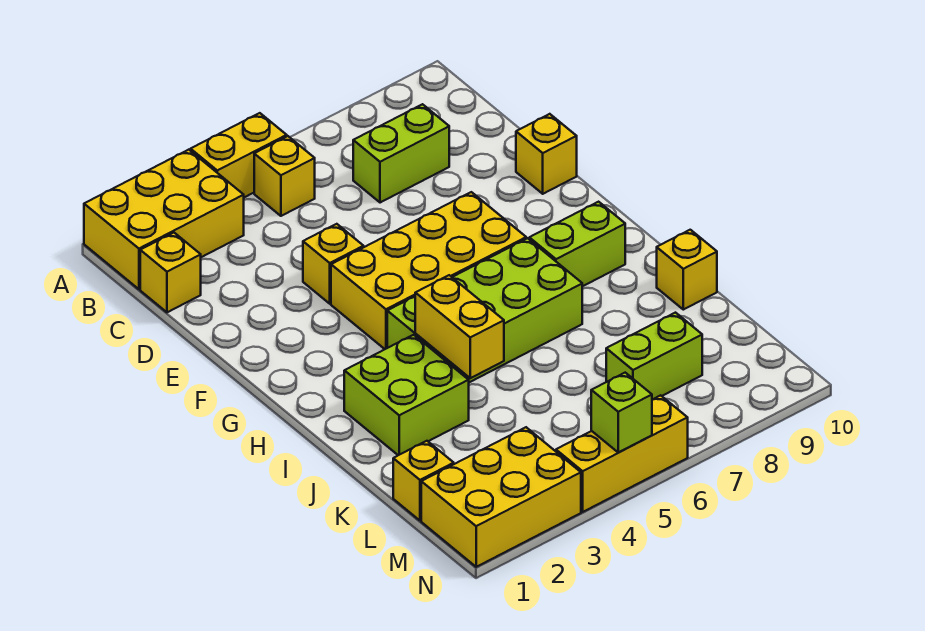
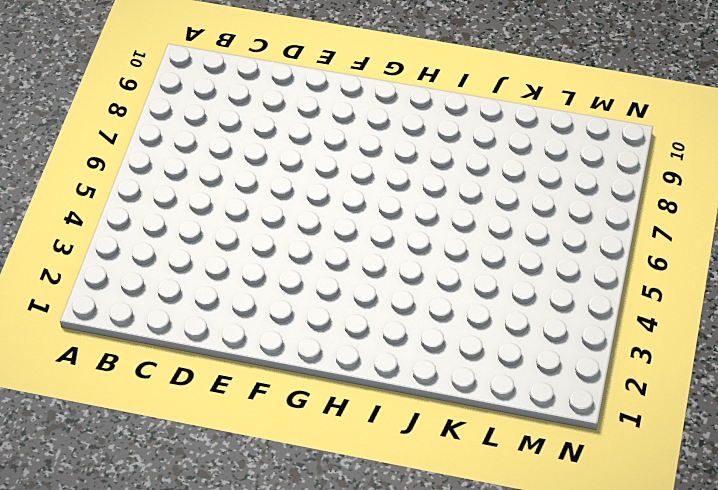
none -> yellow brick A1:B3 level 1
none -> yellow brick A4:A5 level 1
none -> yellow brick B5 level 1

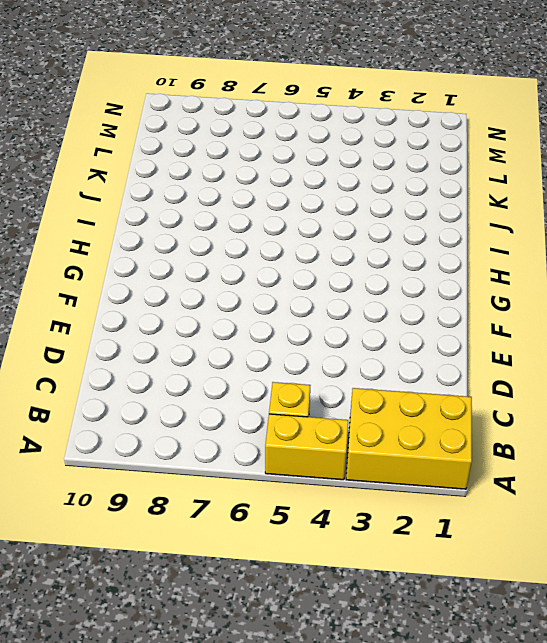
none -> yellow brick C1 level 1
none -> lime brick C7:C8 level 1
none -> yellow brick E4 level 1

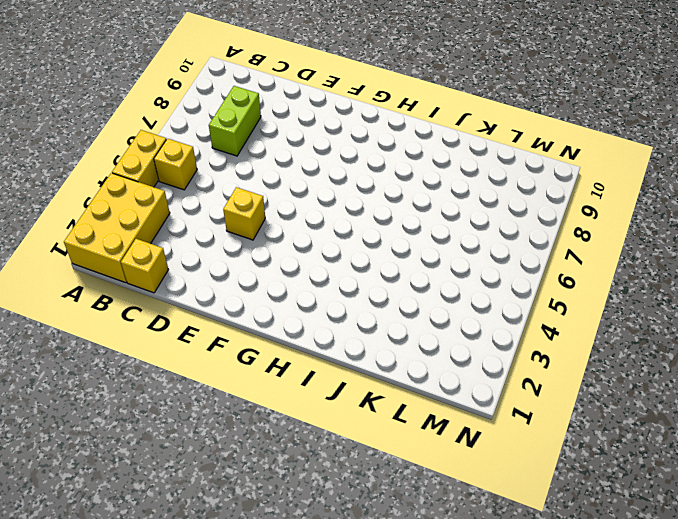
none -> yellow brick E10 level 1
none -> yellow brick F4:G7 level 1
none -> lime brick H4:I7 level 1

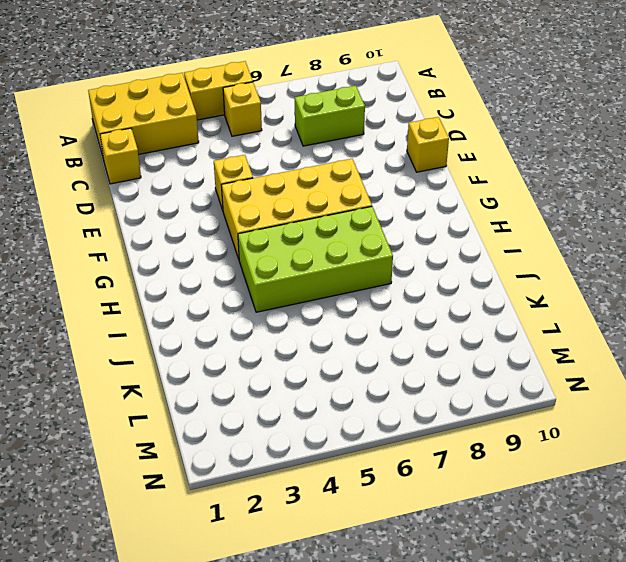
none -> lime brick H8:H9 level 1
none -> lime brick I2:J3 level 1
none -> yellow brick J10 level 1

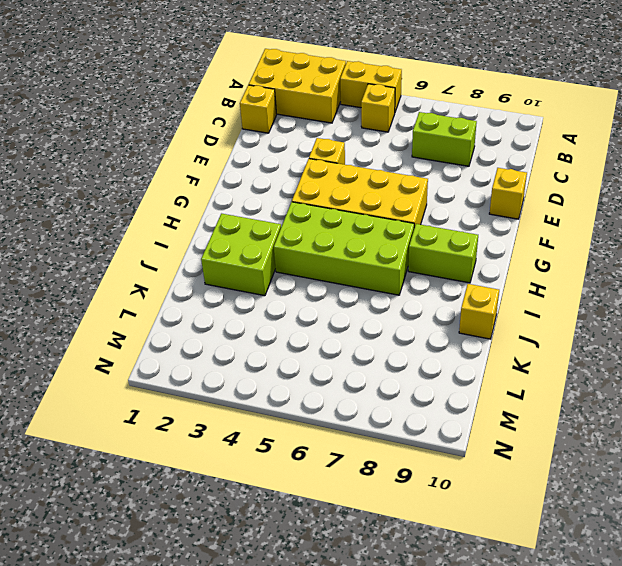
none -> yellow brick L1 level 1
none -> lime brick L7:L8 level 1
none -> yellow brick M1:N3 level 1

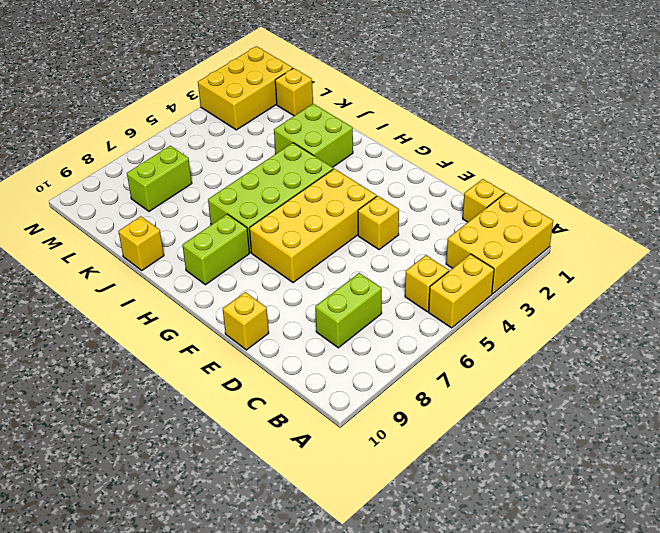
none -> yellow brick N4:N6 level 1
none -> yellow brick I4:J4 level 2
none -> lime brick N5 level 2

